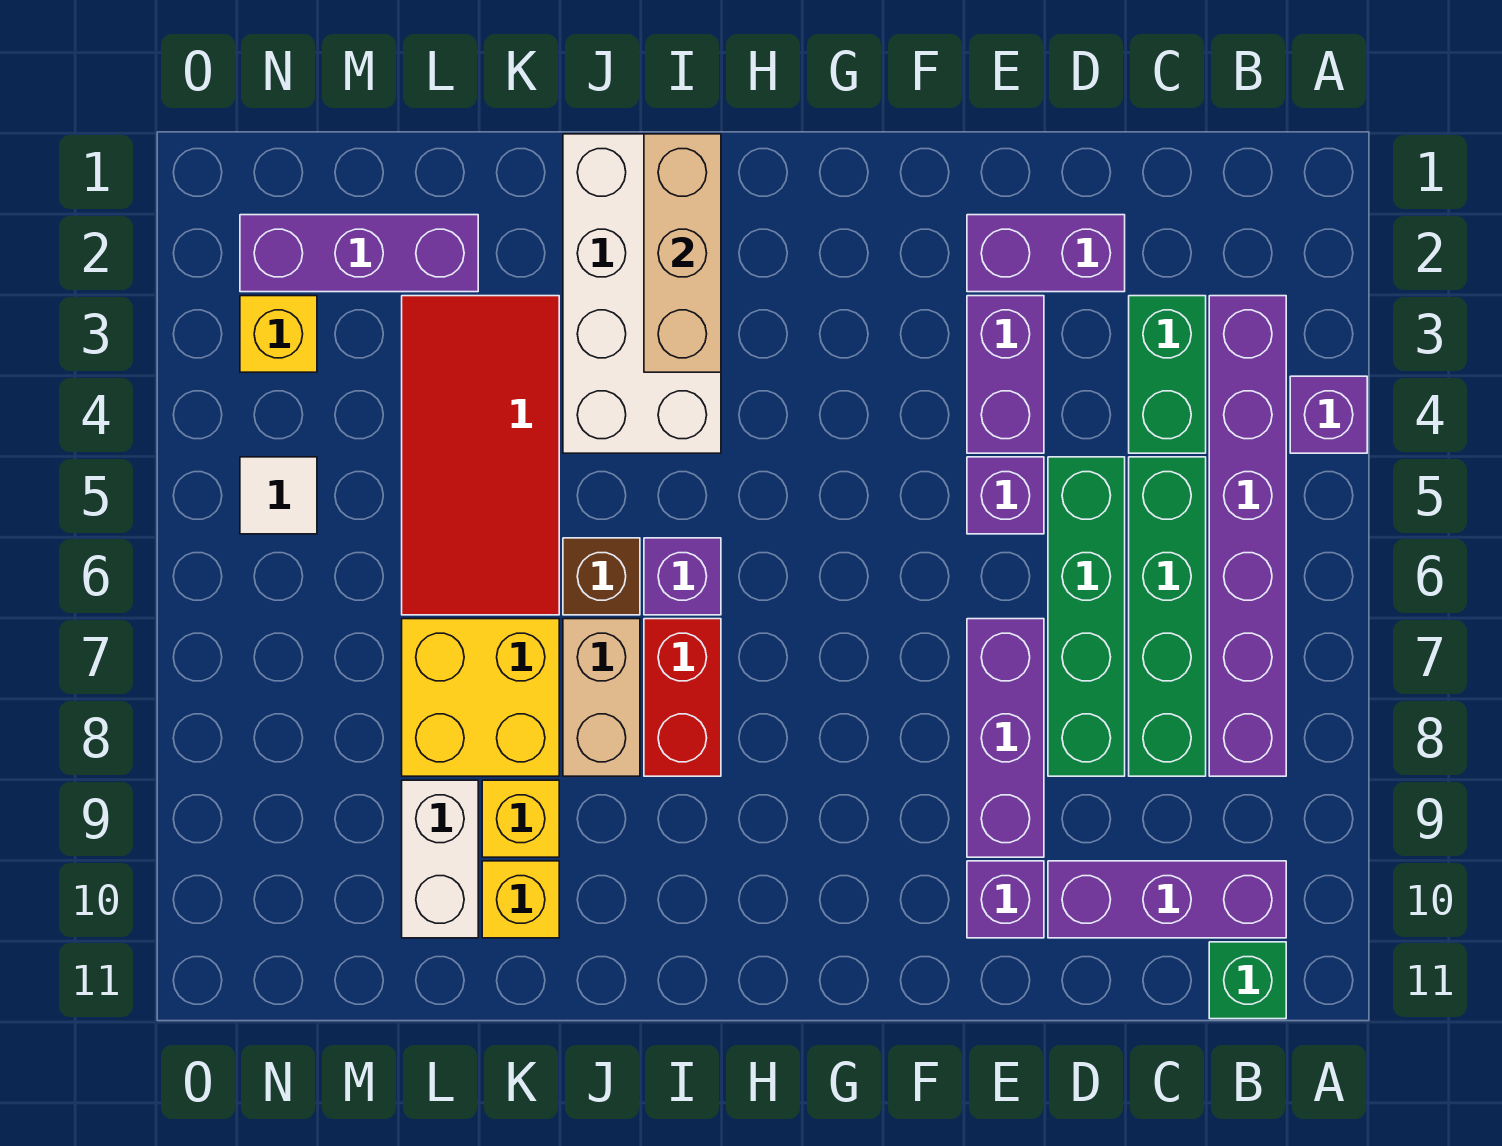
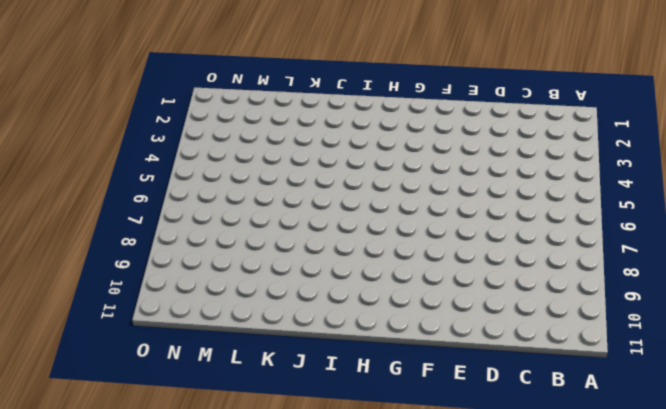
none -> purple brick A4 level 1
none -> purple brick B3:B8 level 1
none -> purple brick B10:D10 level 1

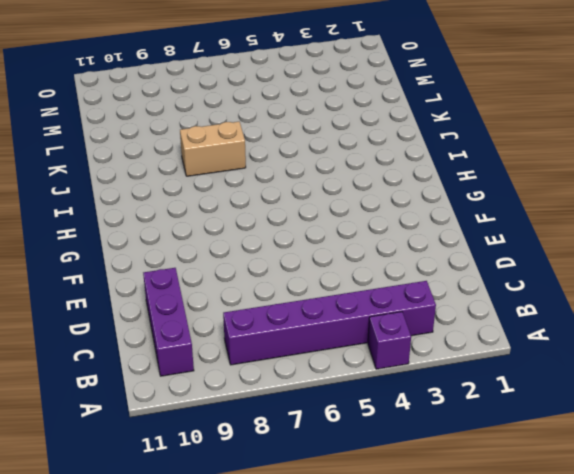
none -> green brick B11 level 1
none -> green brick C3:C4 level 1
none -> green brick C5:C8 level 1

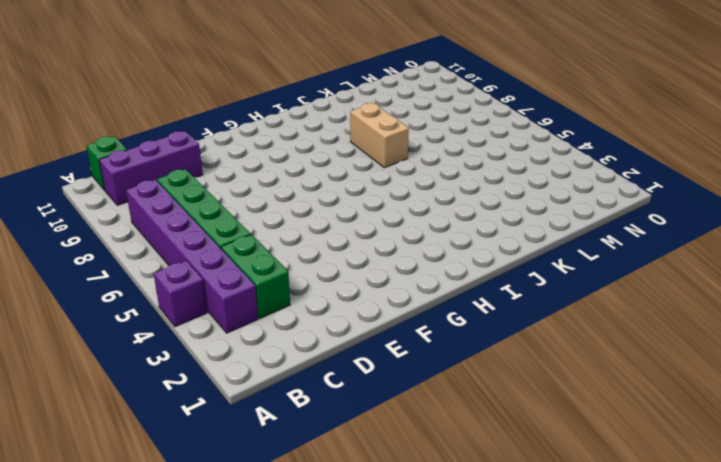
none -> purple brick D2:E2 level 1
none -> green brick D5:D8 level 1
none -> purple brick E3:E4 level 1

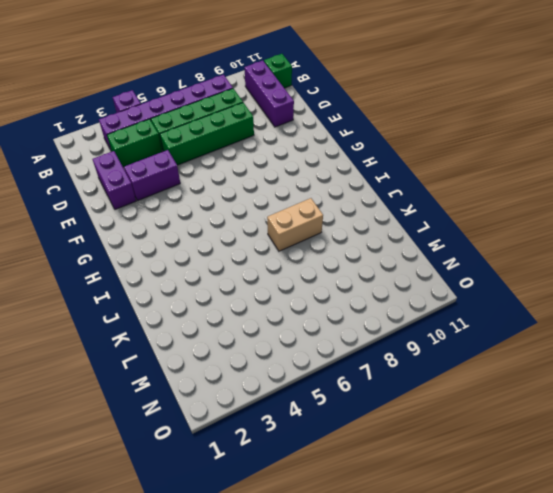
none -> purple brick E5 level 1
none -> purple brick E7:E9 level 1
none -> purple brick E10 level 1

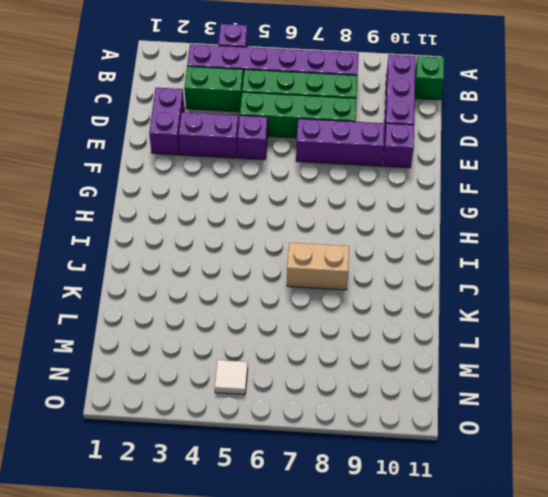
none -> white brick I1:J4 level 1
none -> purple brick I6 level 1
none -> red brick I7:I8 level 1

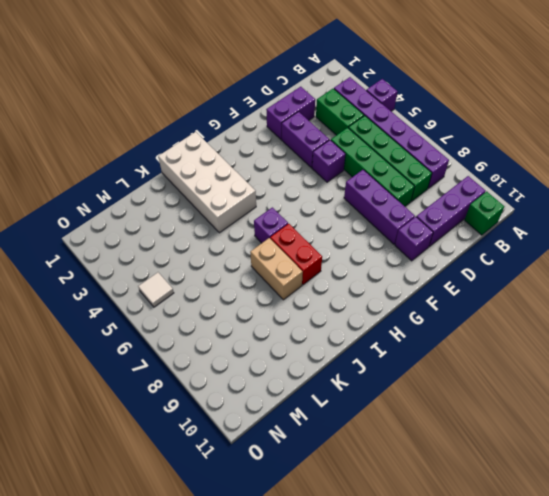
none -> brown brick J6 level 1
none -> red tile K3:L6 level 1
none -> yellow brick K7:L8 level 1

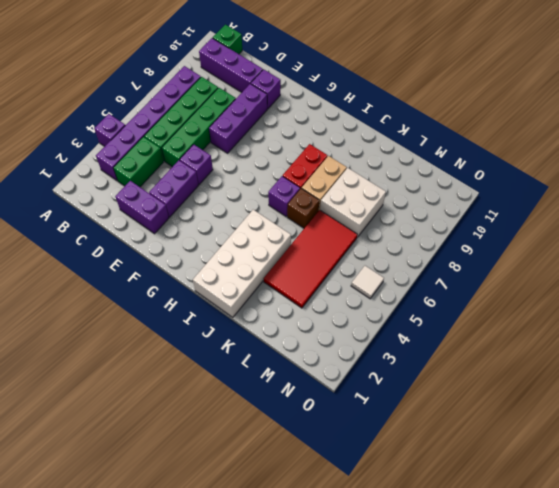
white brick K7:L8 level 1 -> yellow brick K7:L8 level 1
none -> yellow brick K9 level 1
none -> yellow brick K10 level 1
none -> purple brick L2:N2 level 1

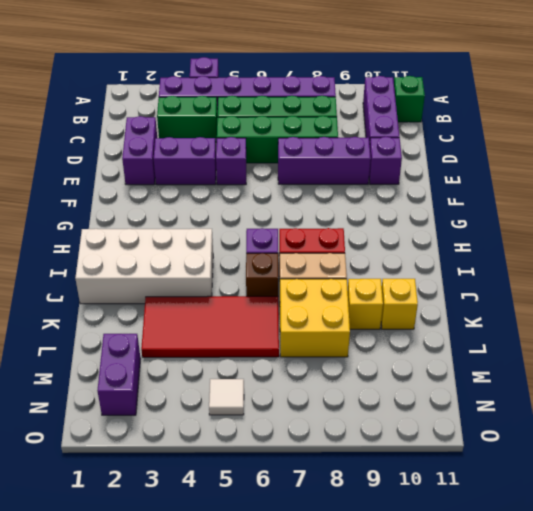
purple brick M2:N2 level 1 -> purple brick L2:N2 level 1
none -> white brick L9:L10 level 1
none -> yellow brick N3 level 1
none -> tan brick I1:I3 level 2

